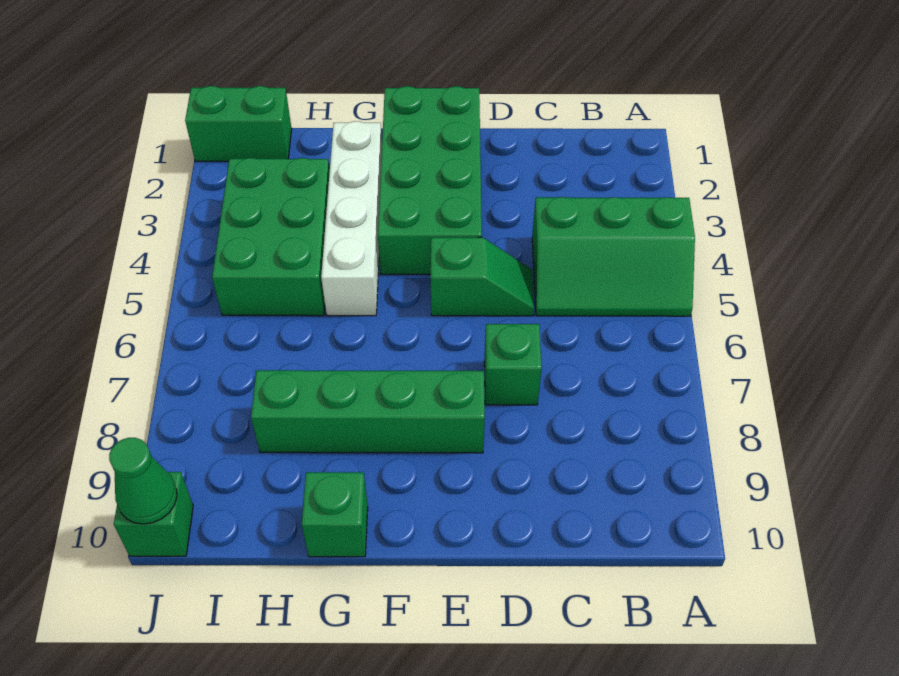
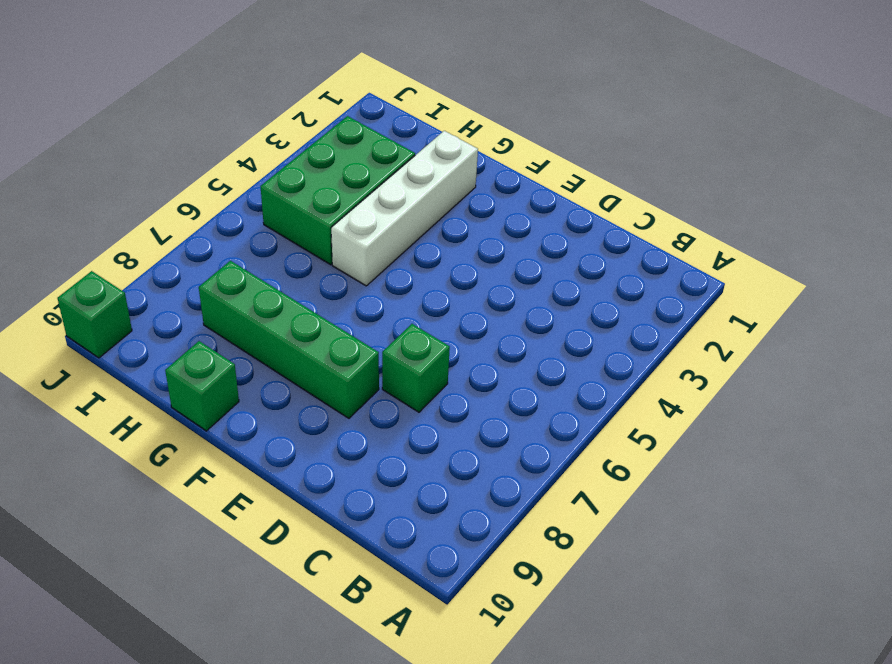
none -> green slope A4:C5 level 1 top 4
none -> green slope D5:E5 level 1 top E

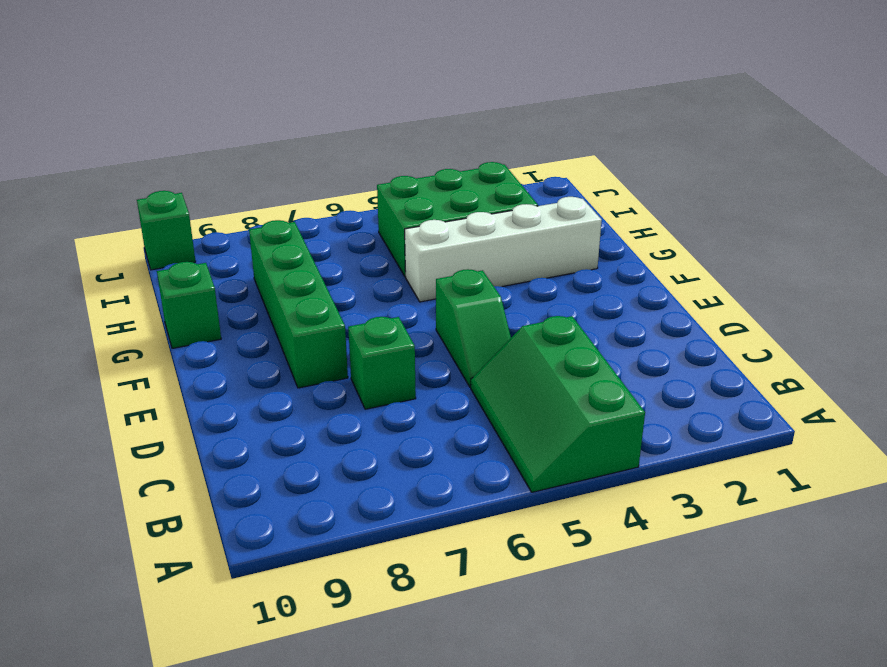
none -> green brick E1:F4 level 1
none -> green brick I1:J1 level 1

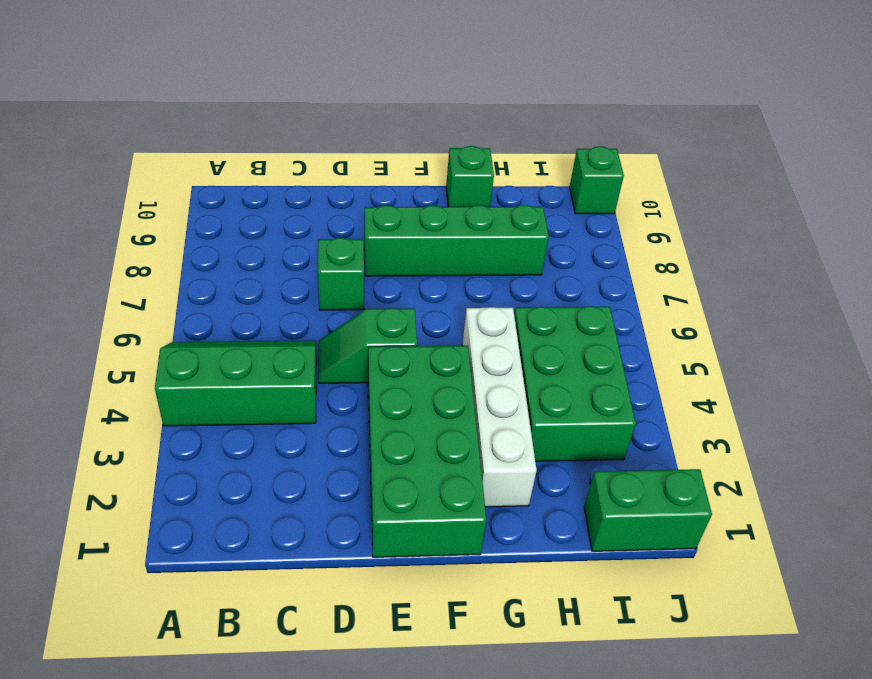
none -> green cone J10 level 2

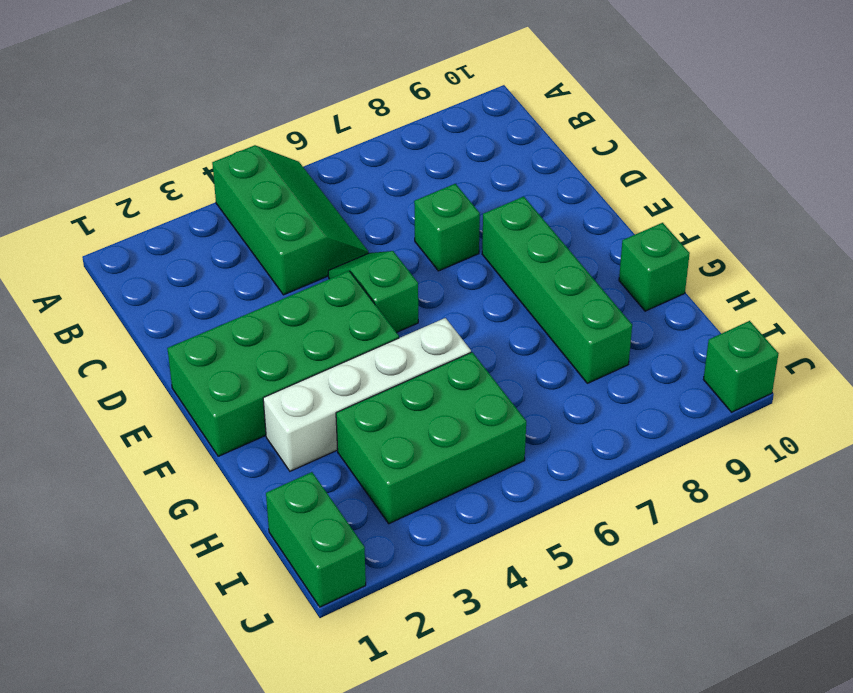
none -> green cone J10 level 2

